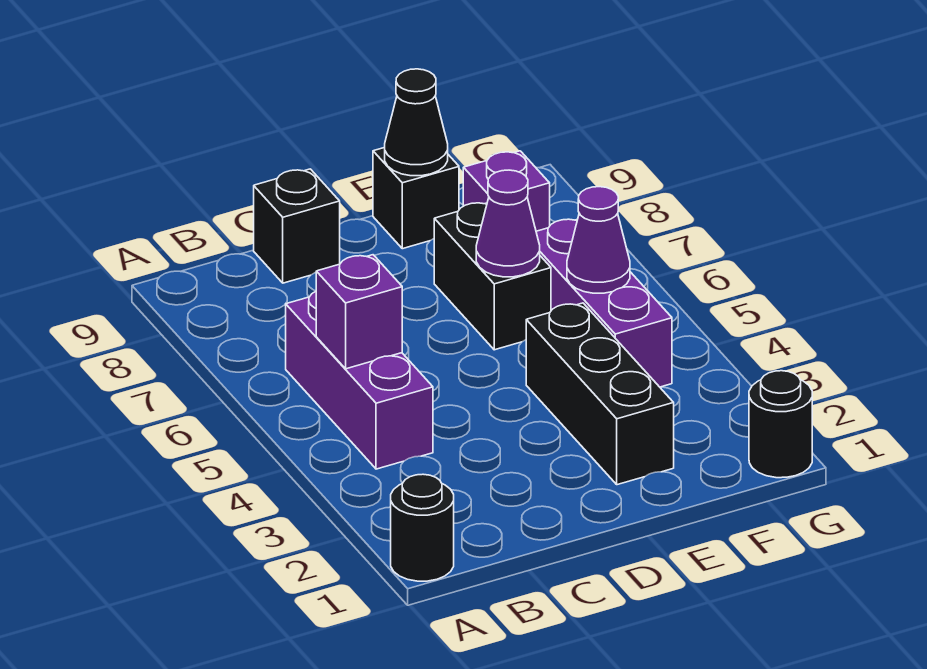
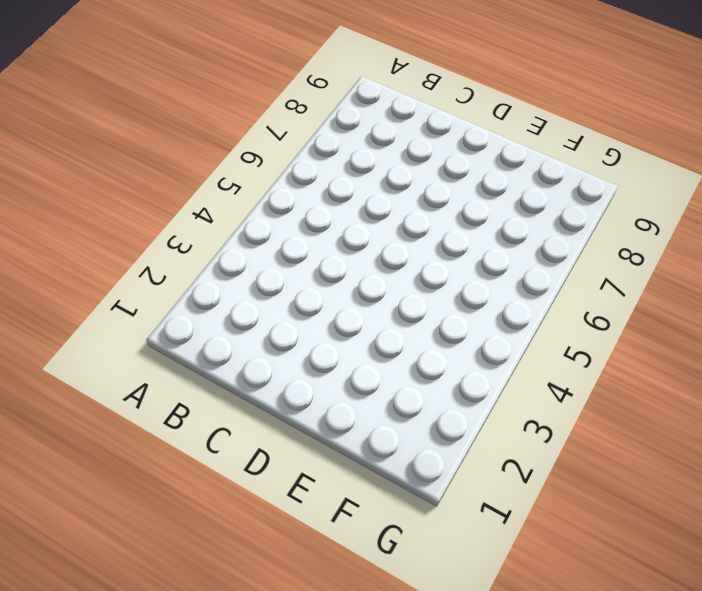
none -> black round brick A1 level 1
none -> purple brick B4:B6 level 1
none -> black brick C9 level 1

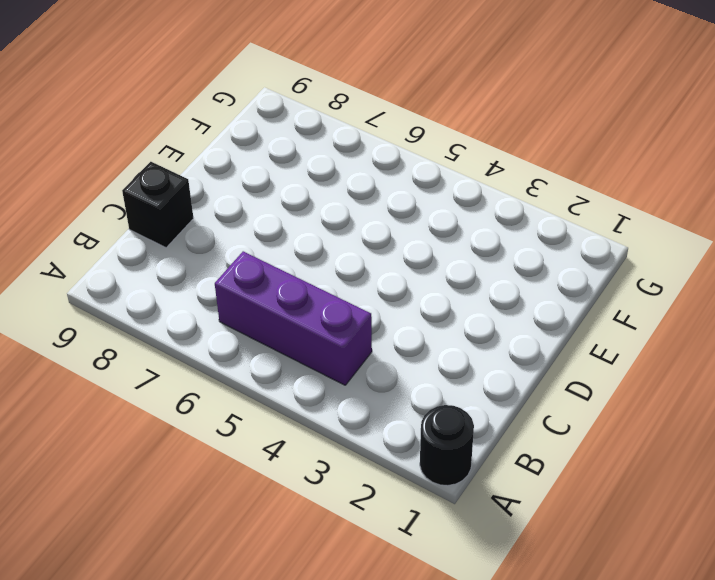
none -> black brick E2:E4 level 1
none -> black brick E6:E7 level 1
none -> black brick E9 level 1

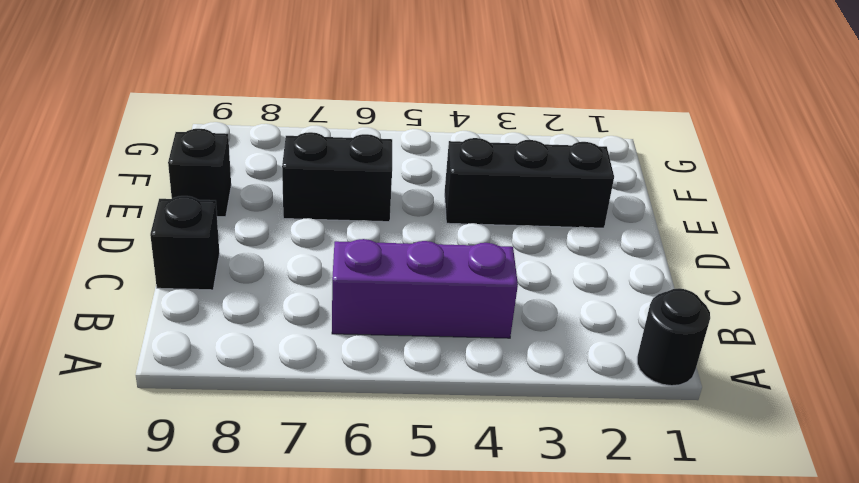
none -> purple brick F4:F6 level 1
none -> purple brick F8 level 1
none -> black round brick G1 level 1

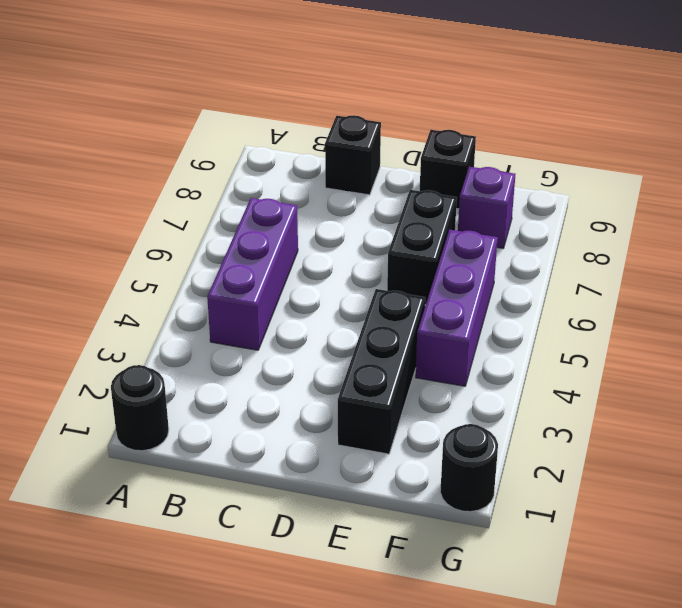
none -> purple brick B5 level 2
none -> purple cone E6 level 2
none -> black cone E9 level 2

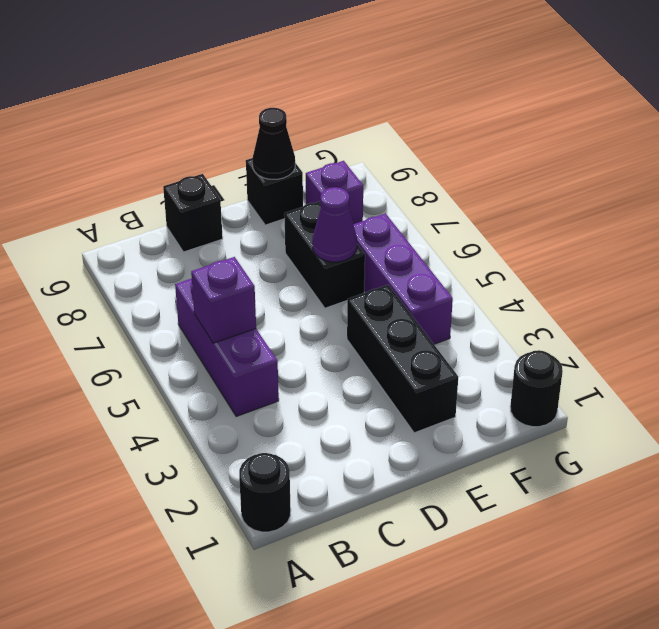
none -> purple cone F5 level 2

